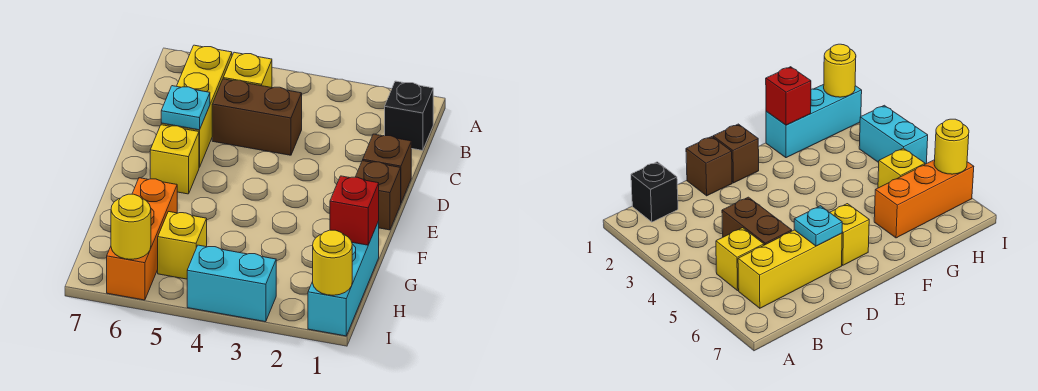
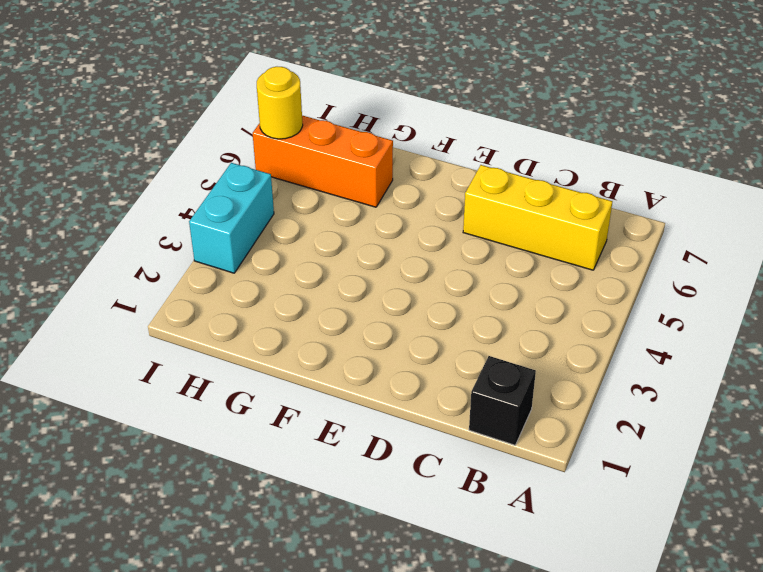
none -> yellow brick B5 level 1
none -> brown brick C4:C5 level 1
none -> brown brick D1 level 1

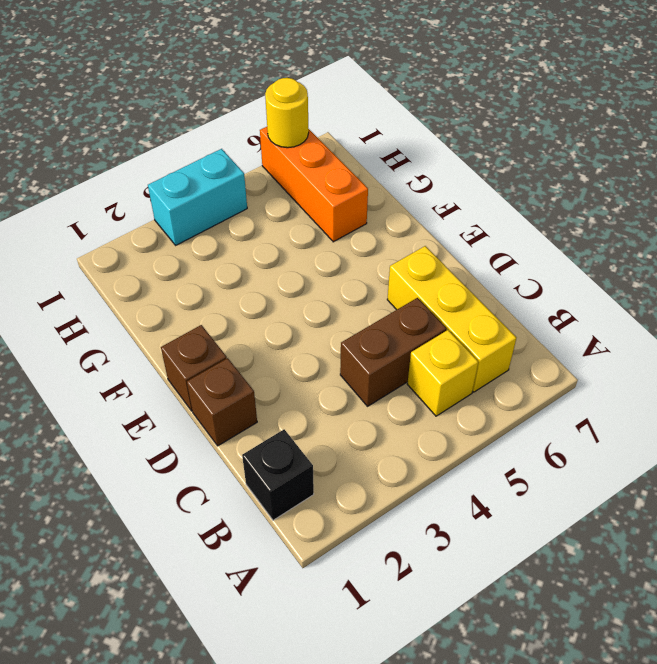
none -> yellow brick E6 level 1
none -> cyan brick G1:I1 level 1
none -> yellow brick H5 level 1

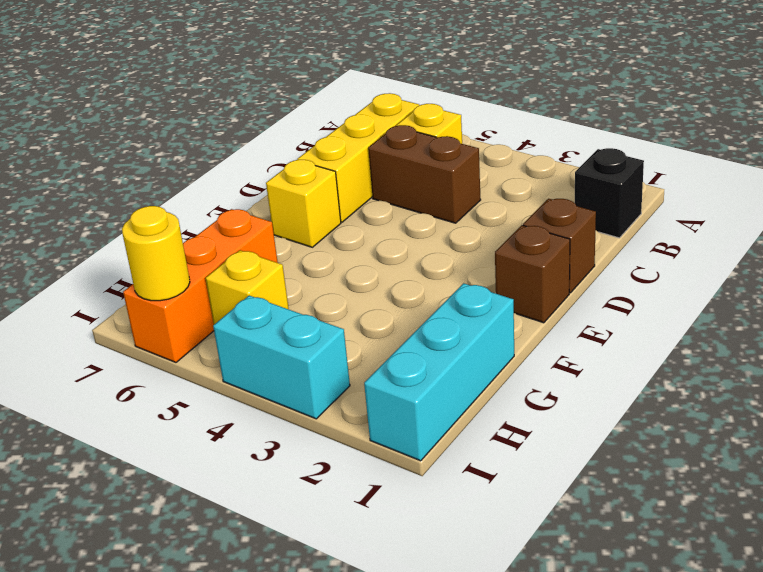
none -> cyan plate D6 level 2
none -> red brick G1 level 2
none -> yellow round brick I1 level 2

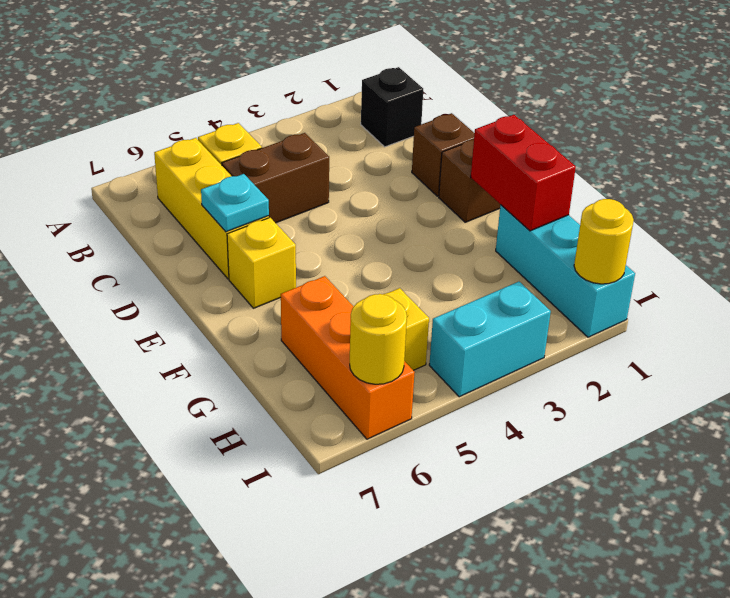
red brick F1:G1 level 2 -> red brick G1 level 2

